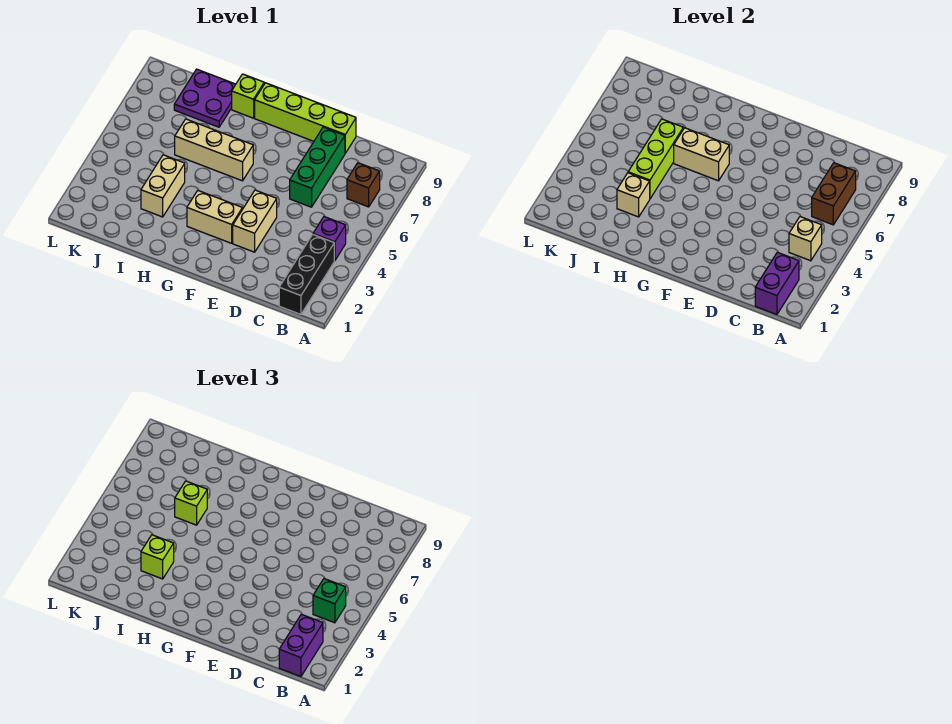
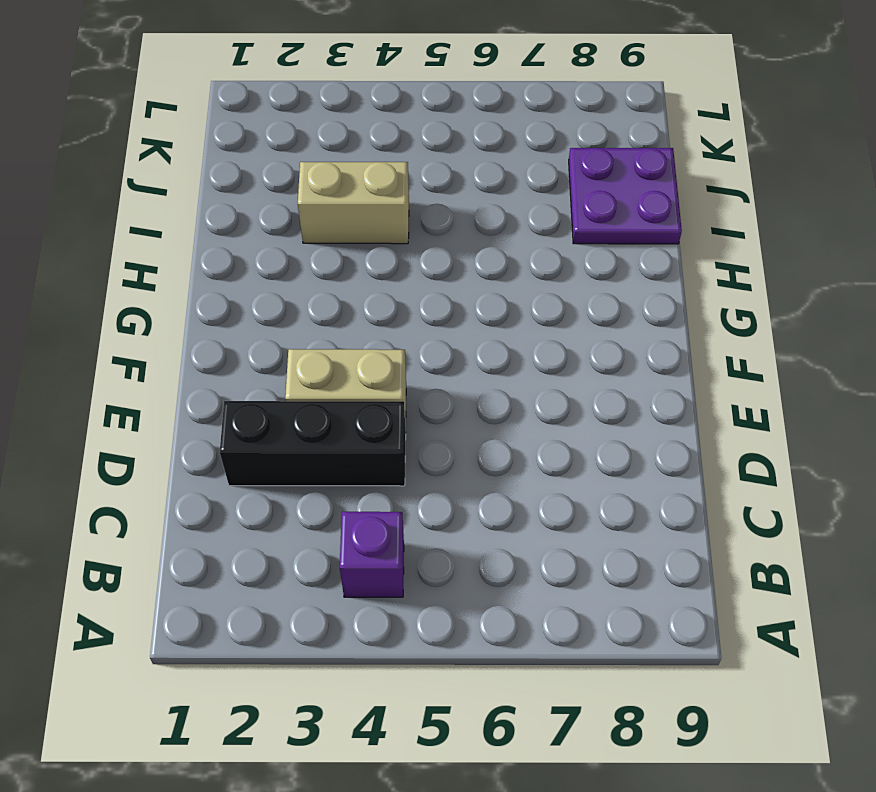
black brick D2:D4 level 1 -> black brick B1:B3 level 1
none -> brown brick B7 level 1
none -> green brick D6:D8 level 1
none -> lime brick D9:G9 level 1

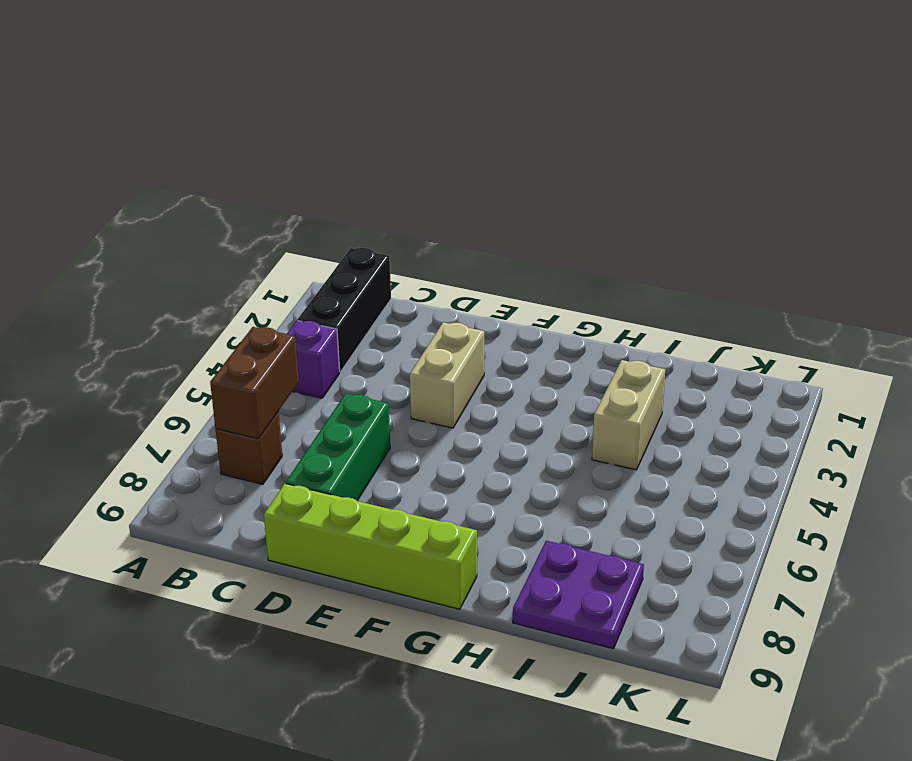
none -> tan brick F3:G3 level 1
none -> tan brick G6:I6 level 1
none -> lime brick H9 level 1

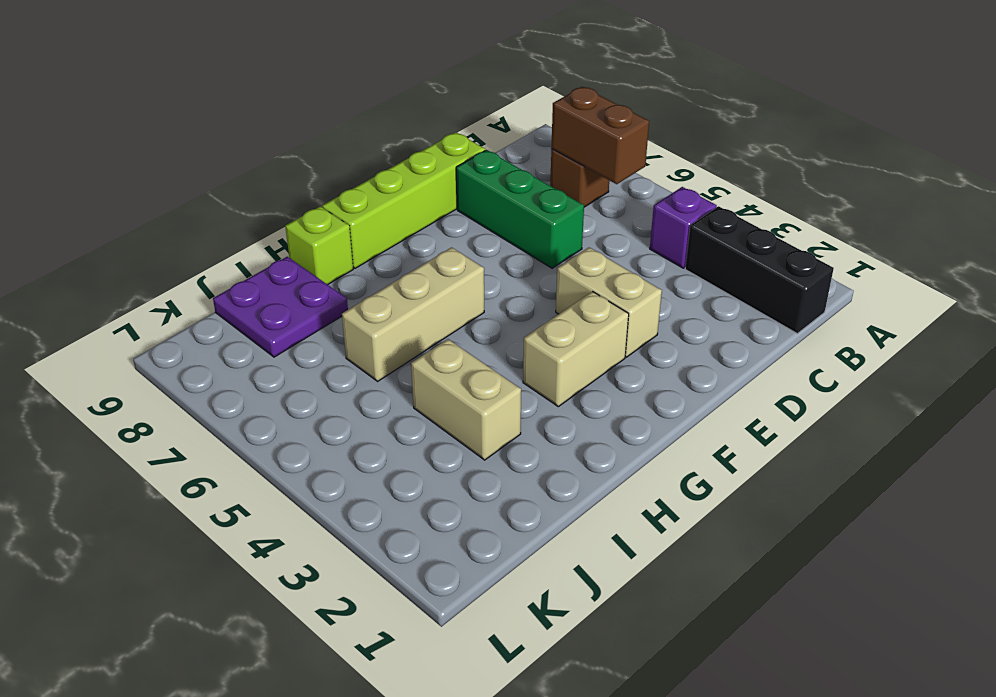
none -> purple brick B1:B2 level 2
none -> tan brick B4 level 2
none -> tan brick G6:H6 level 2

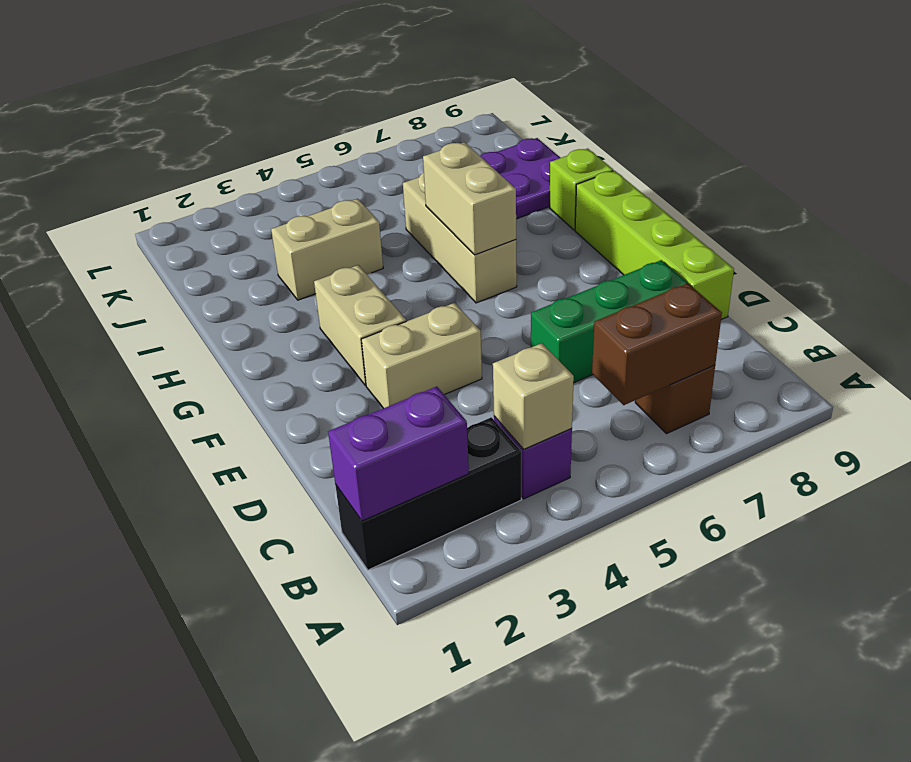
none -> tan brick I3 level 2
none -> lime brick I4:I6 level 2
none -> purple brick B1:B2 level 3

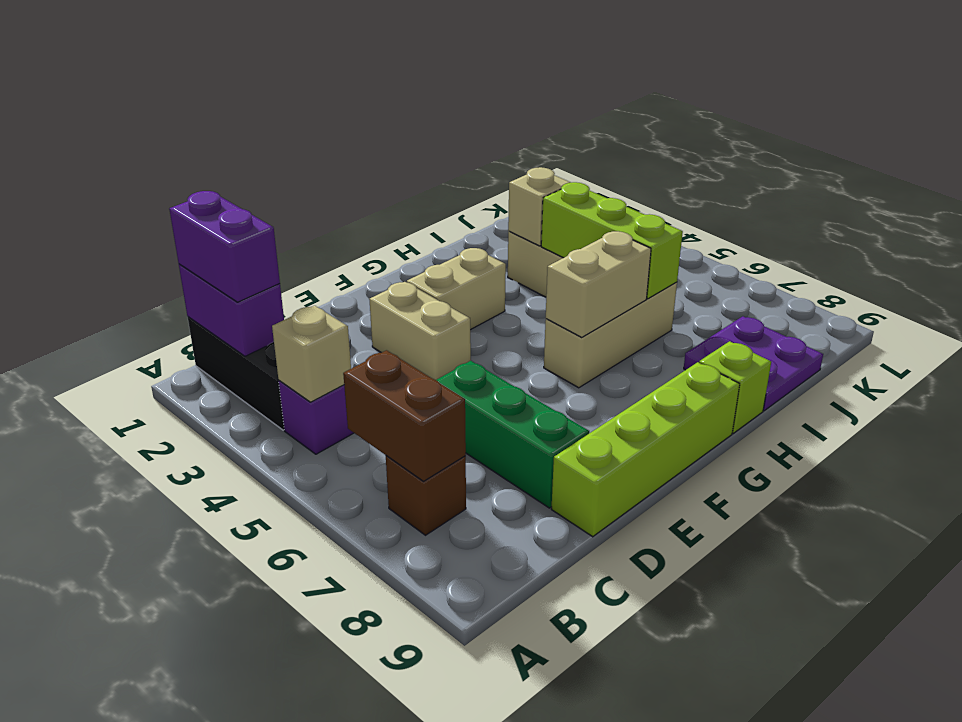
none -> green brick B4 level 3
none -> lime brick I3 level 3
none -> lime brick I6 level 3

